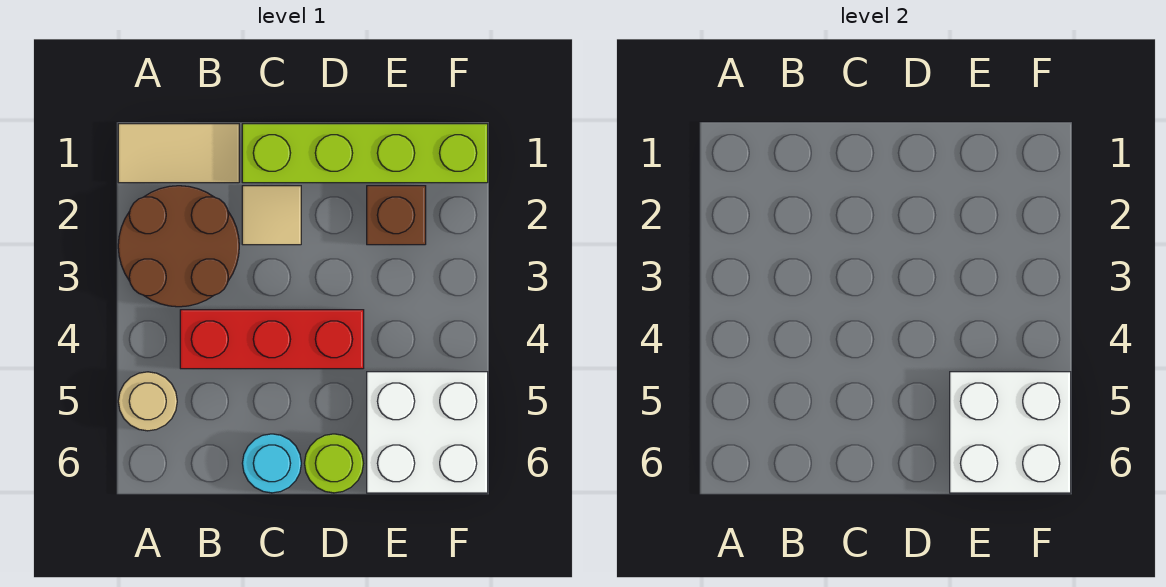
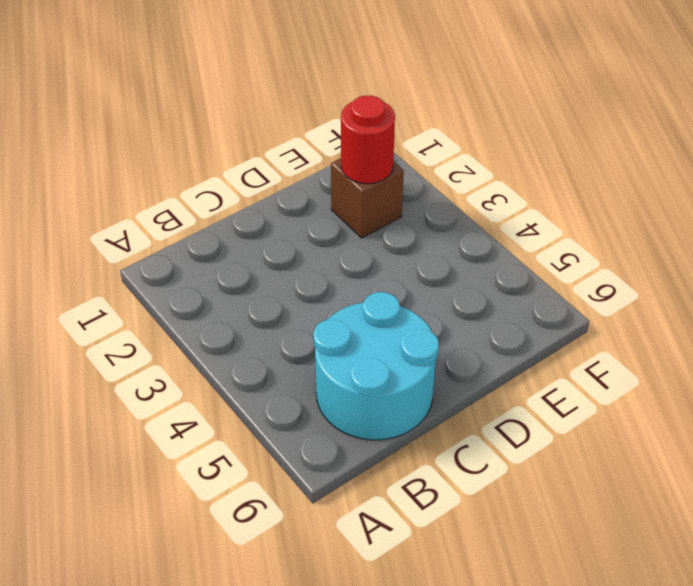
cyan round brick B5:C6 level 1 -> cyan round brick C6 level 1
red round brick E2 level 2 -> none
none -> tan tile A1:B1 level 1
none -> brown round brick A2:B3 level 1

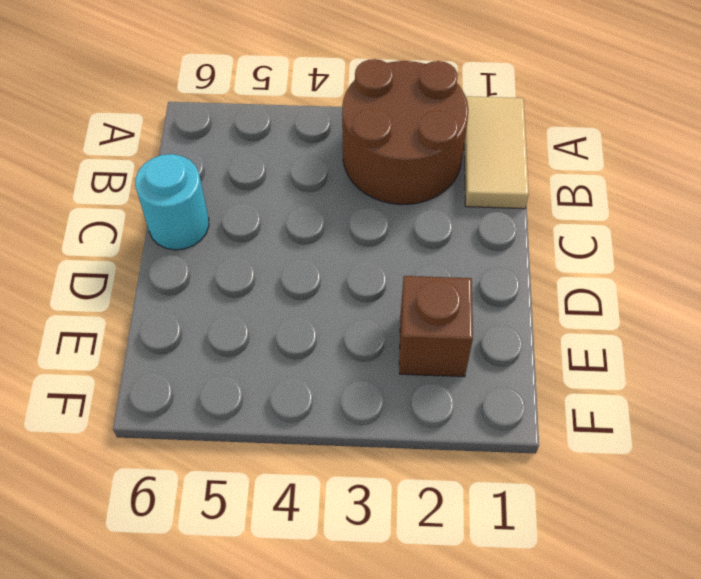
none -> tan round brick A5 level 1
none -> red brick B4:D4 level 1

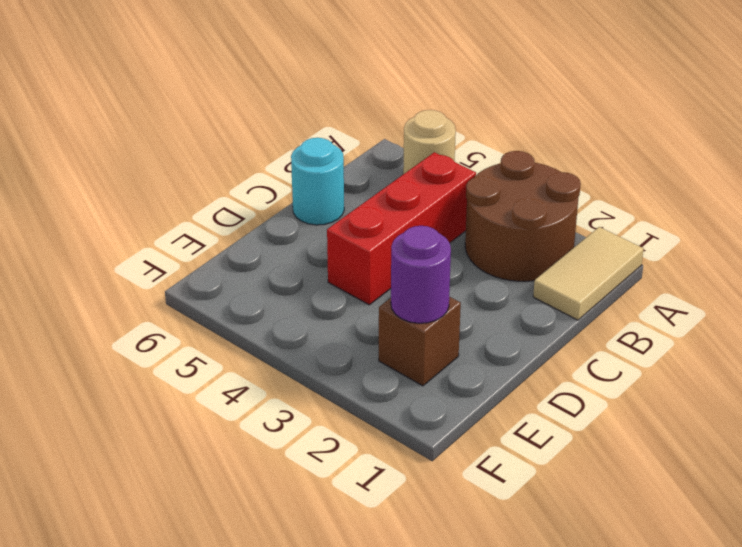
purple round brick E2 level 2 -> none
none -> lime brick C1:F1 level 1
none -> tan tile C2 level 1

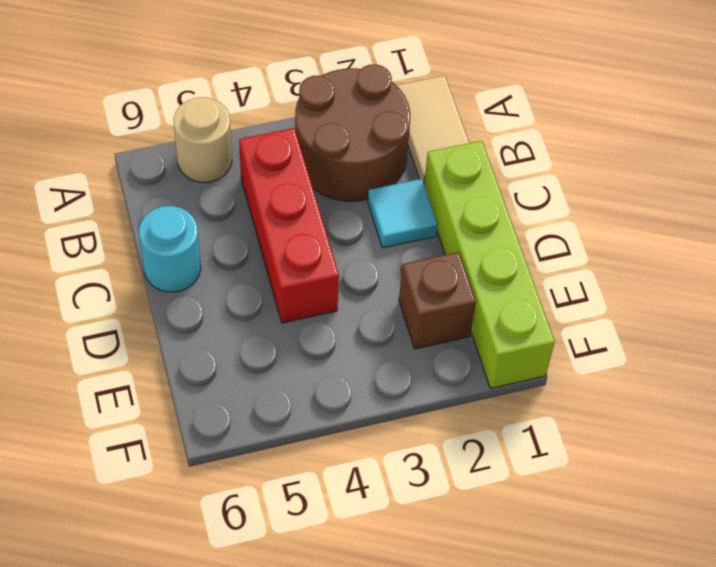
cyan tile C2 level 1 -> tan tile C2 level 1
none -> lime round brick D6 level 1
none -> white brick E5:F6 level 1

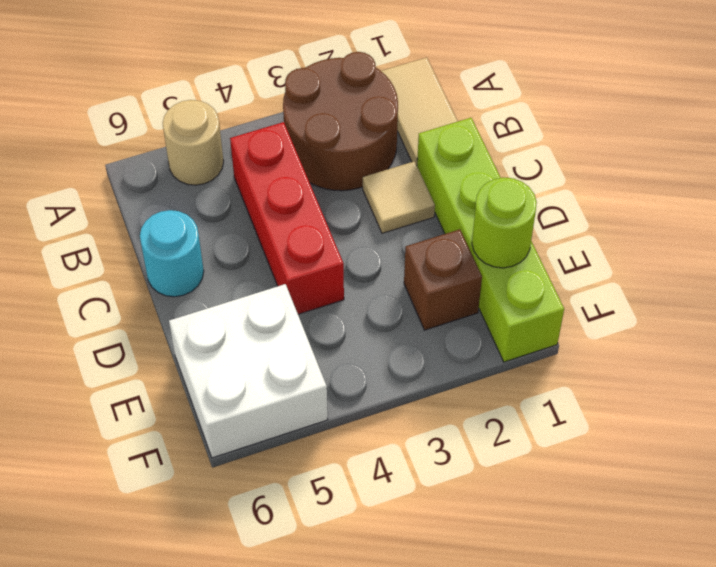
lime round brick E1 level 2 -> lime round brick D6 level 1
none -> white brick E5:F6 level 2

